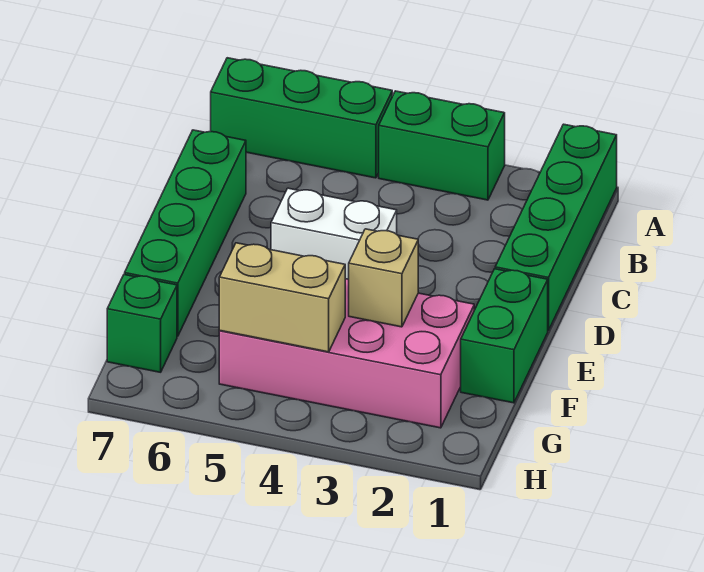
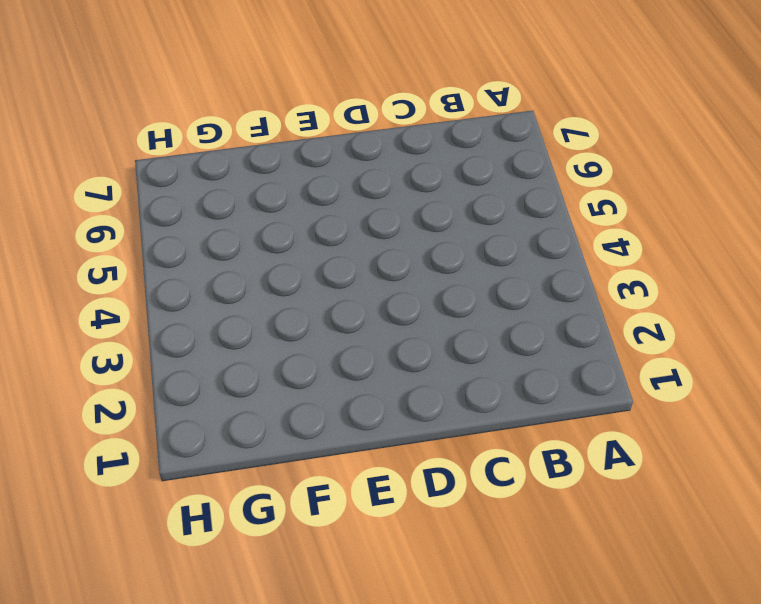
none -> green brick A1:D1 level 1
none -> green brick A3:A4 level 1

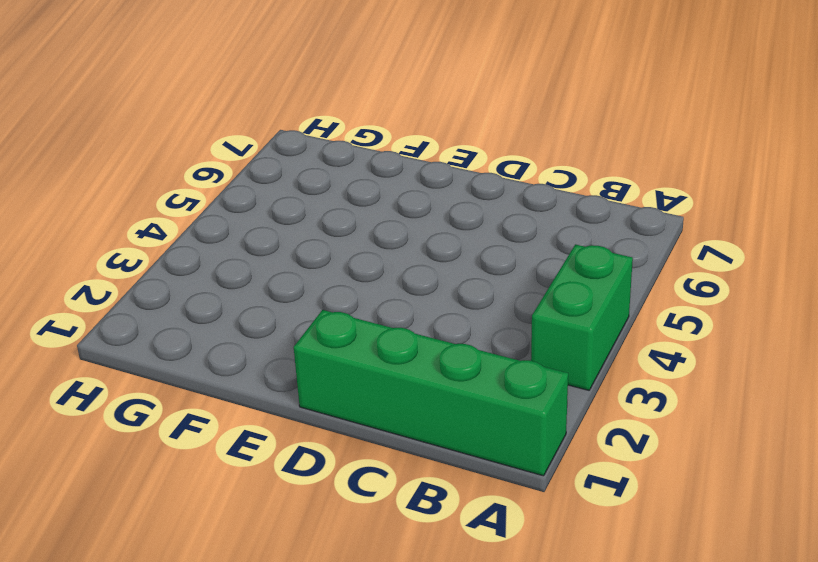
none -> green brick A5:A7 level 1
none -> green brick C7:F7 level 1

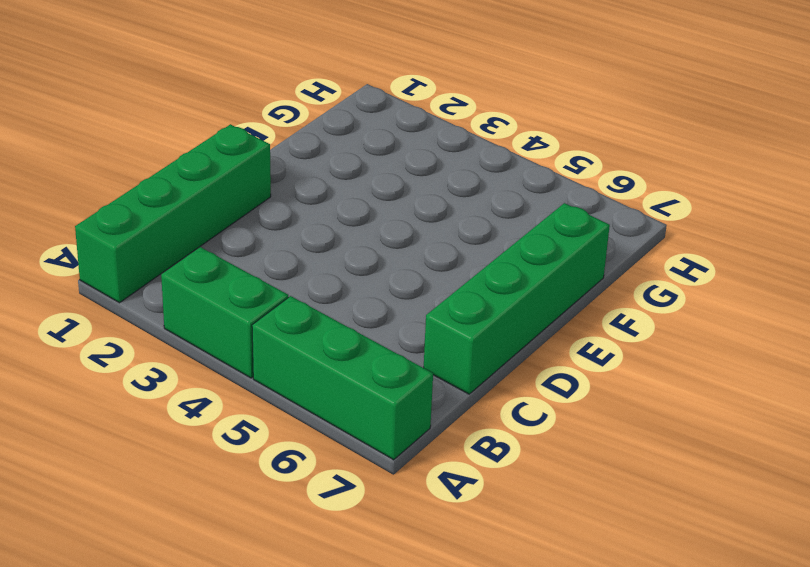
none -> white brick D4:D5 level 1
none -> green brick E1:F1 level 1

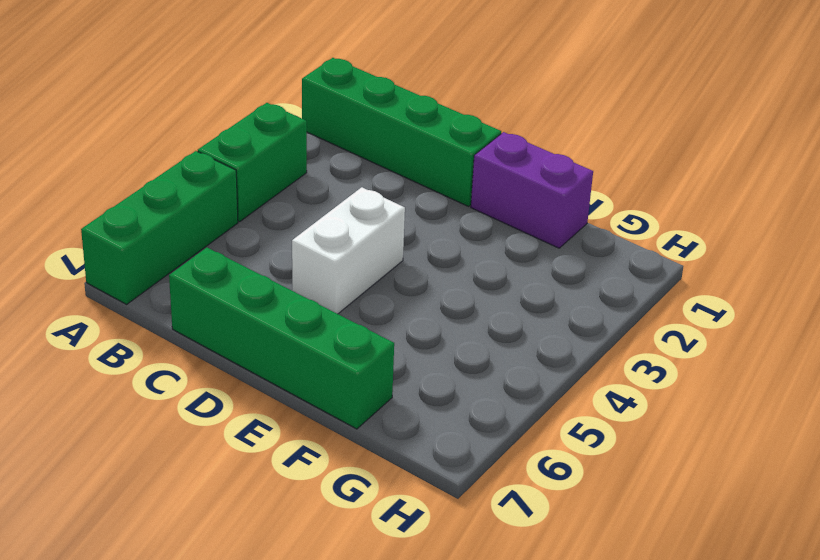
purple brick E1:F1 level 1 -> green brick E1:F1 level 1
none -> pink brick F2:G5 level 1
none -> green brick G7 level 1

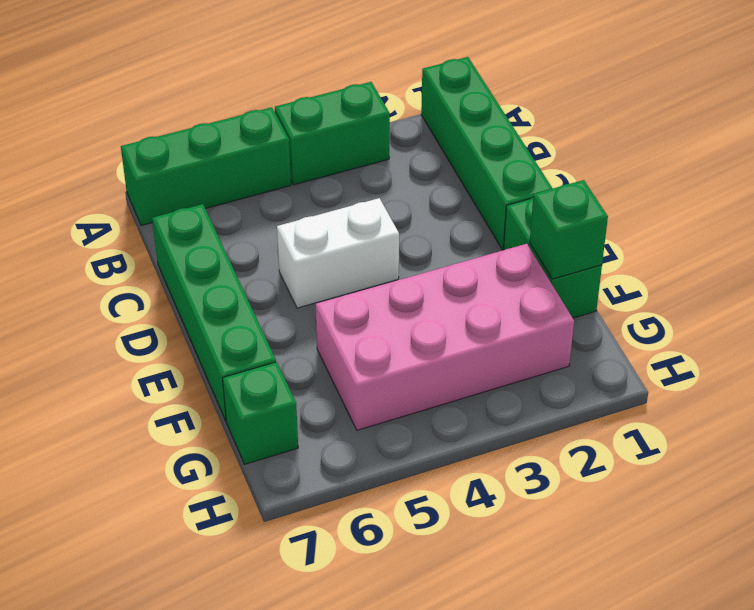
green brick F1 level 2 -> none
none -> tan brick F3 level 2
none -> tan brick G4:G5 level 2

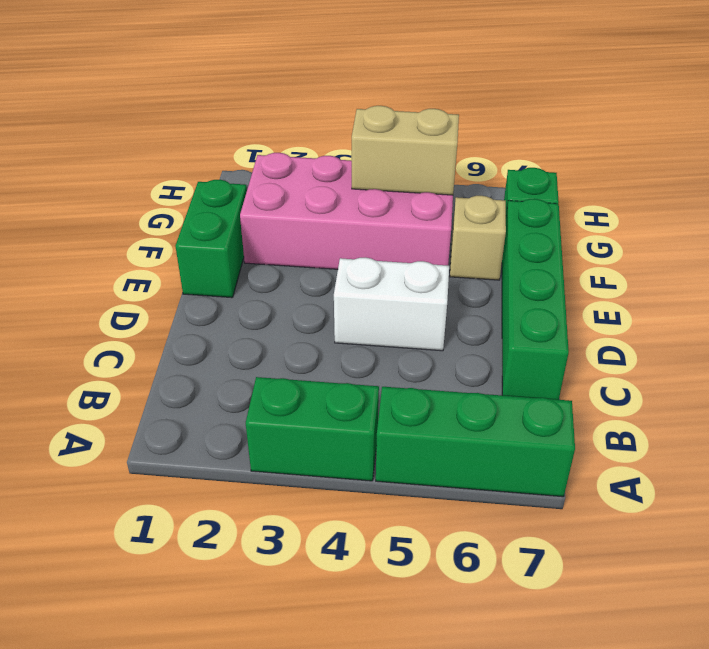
tan brick F6 level 1 -> tan brick F3 level 2
none -> green brick A1:D1 level 1

